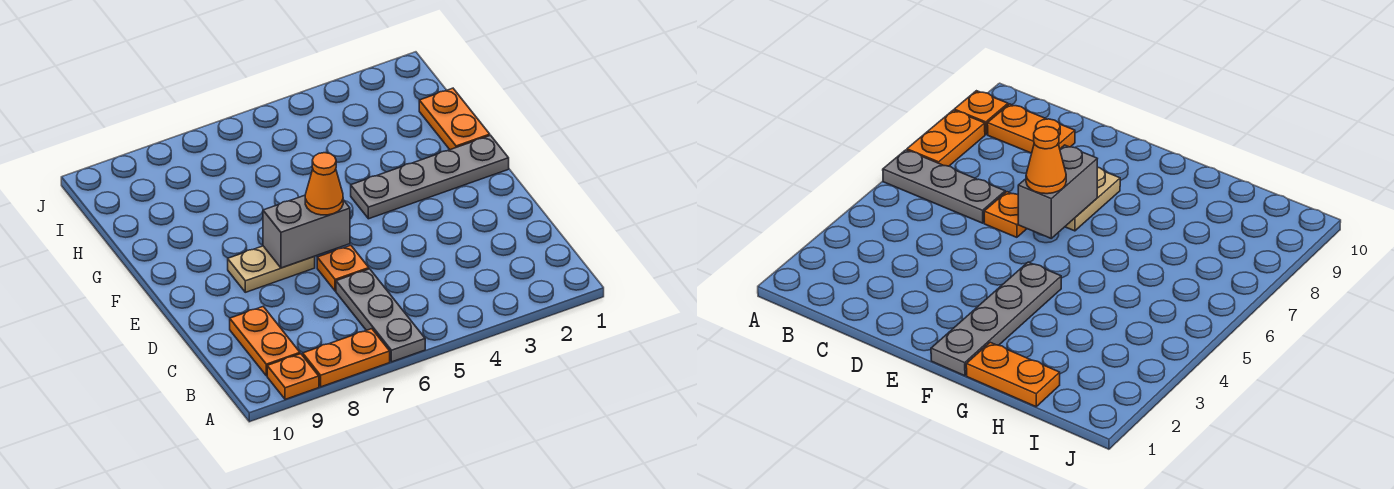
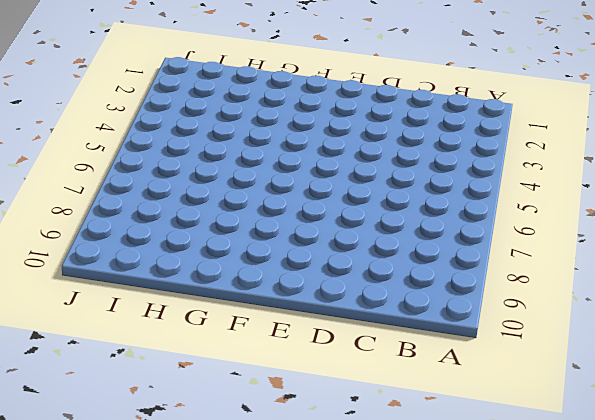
none -> grey plate A6:C6 level 1
none -> orange plate A7:A8 level 1

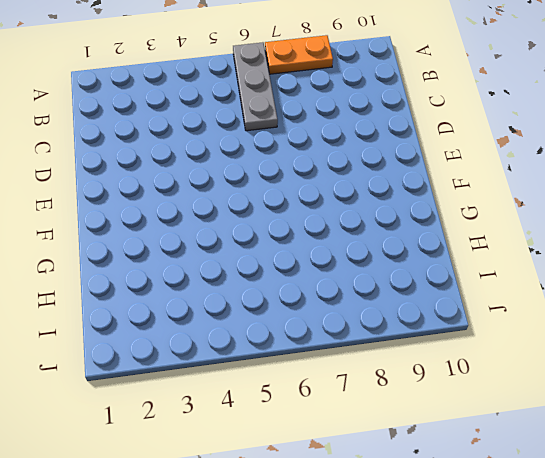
none -> orange plate A9 level 1
none -> orange plate B9:C9 level 1

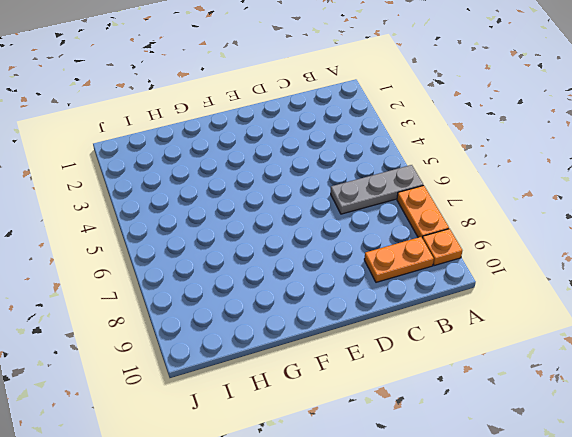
none -> orange plate D6 level 1
none -> tan plate E7:E8 level 1

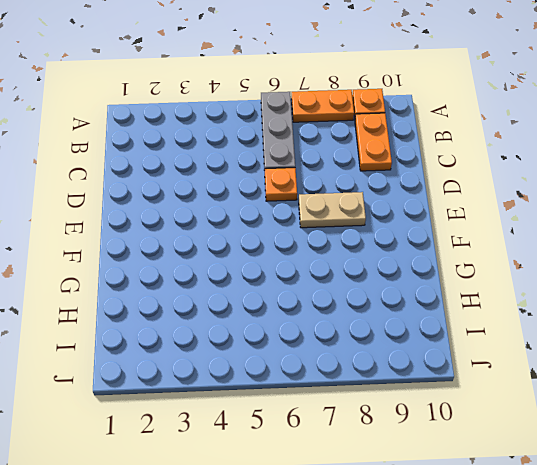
none -> grey plate F1:F4 level 1
none -> orange plate G1:H1 level 1

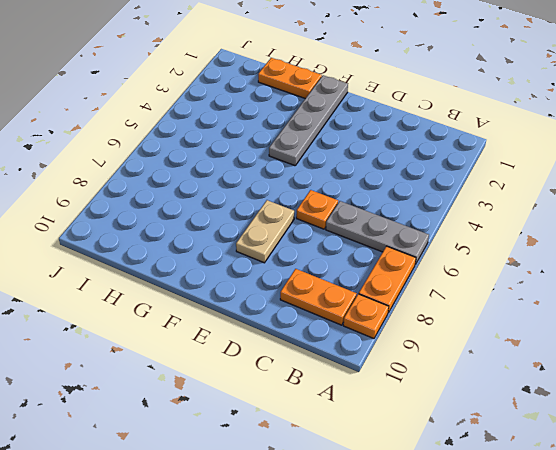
none -> grey brick E6:E7 level 2
none -> orange cone E6 level 3

